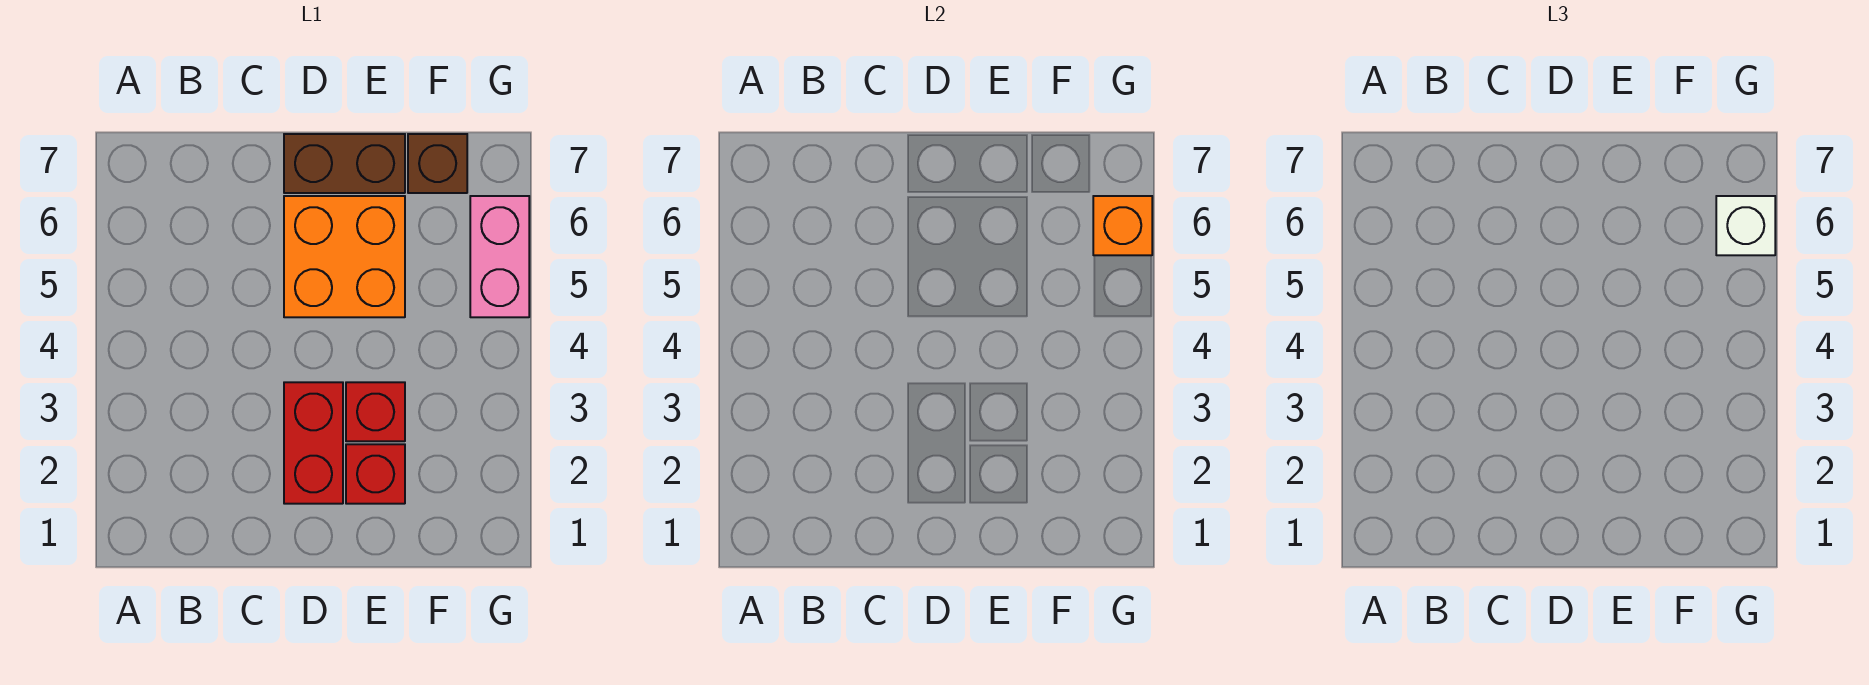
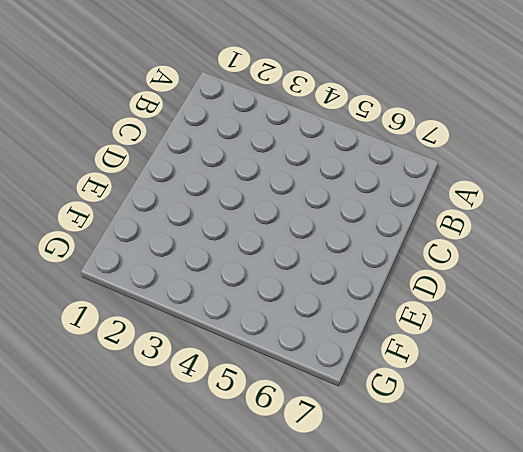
none -> red brick D2:D3 level 1
none -> orange brick D5:E6 level 1

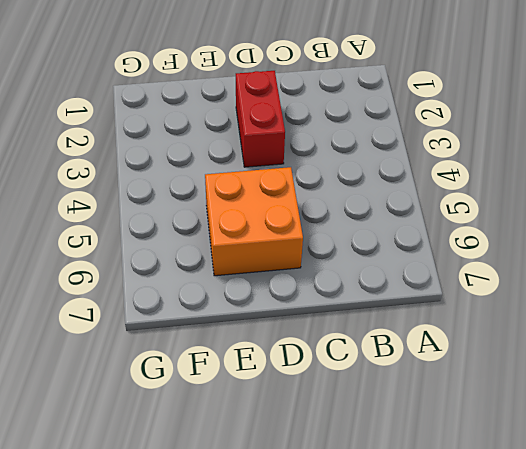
none -> brown brick D7:E7 level 1
none -> red brick E2 level 1

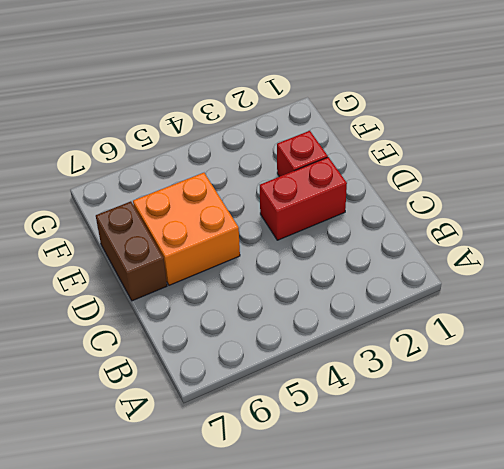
none -> red brick E3 level 1
none -> brown brick F7 level 1

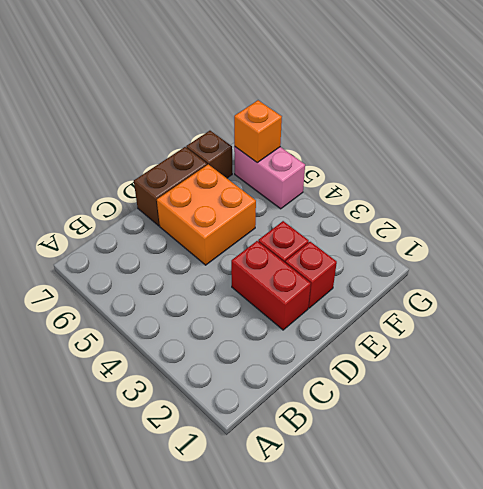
none -> white brick G6 level 3

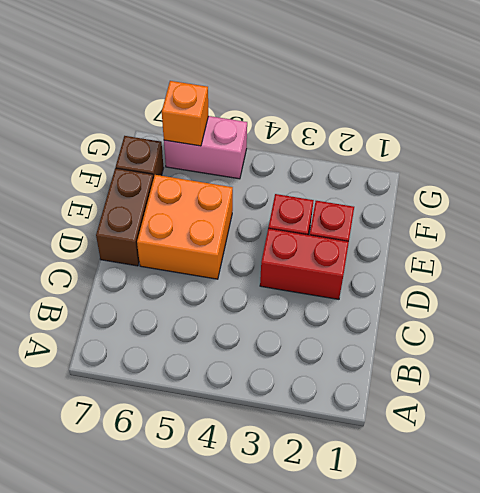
none -> white brick G6 level 3

